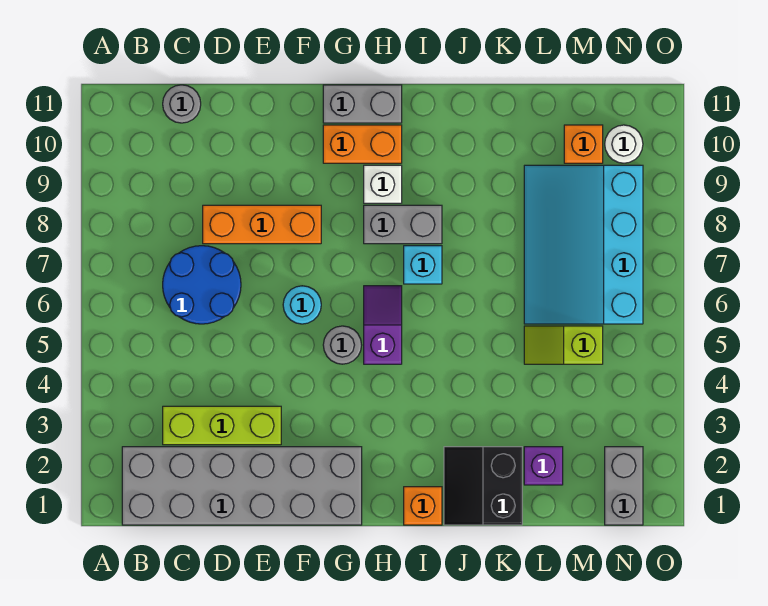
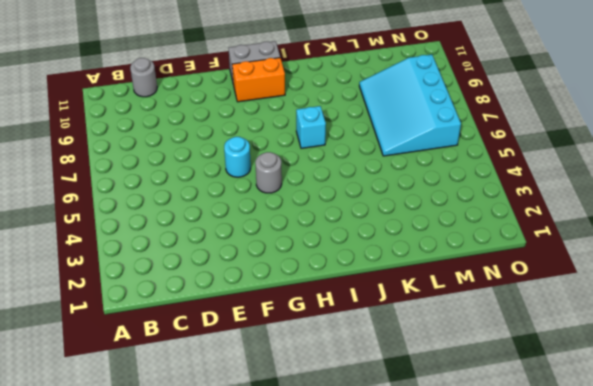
none -> grey brick B1:G2 level 1
none -> lime brick C3:E3 level 1
none -> blue round brick C6:D7 level 1

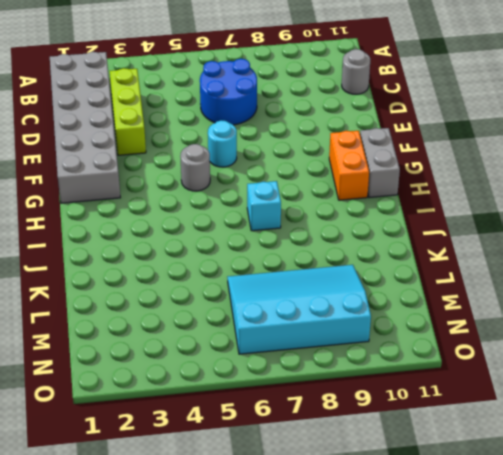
none -> orange brick D8:F8 level 1
none -> purple slope H5:H6 level 1 top 5
none -> grey brick H8:I8 level 1

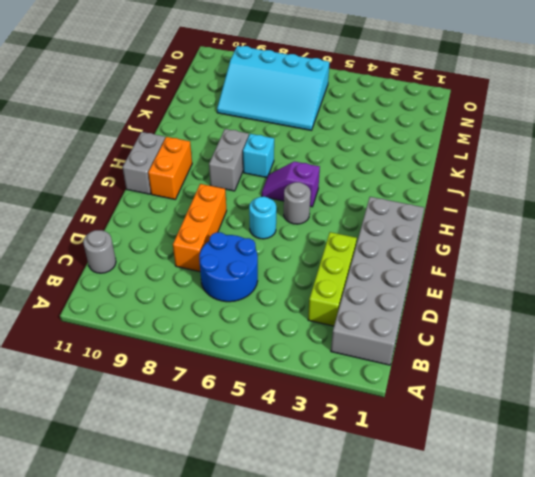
none -> white brick H9 level 1
none -> orange brick I1 level 1
none -> black slope J1:K2 level 1 top K

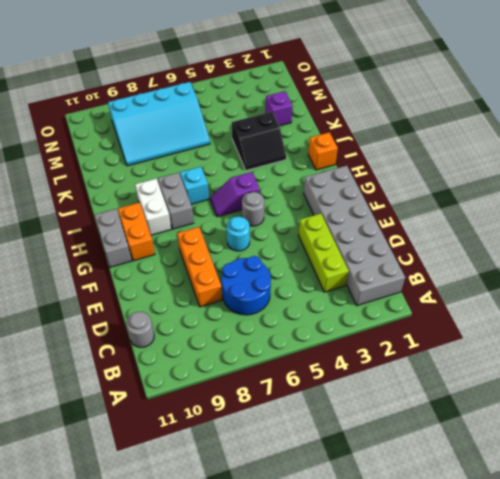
white brick H9:I9 level 1 -> white brick H9 level 1
black slope J3:K4 level 1 top K -> black slope J1:K2 level 1 top K
none -> lime slope L5:M5 level 1 top M
none -> orange brick M10 level 1
none -> grey brick N1:N2 level 1

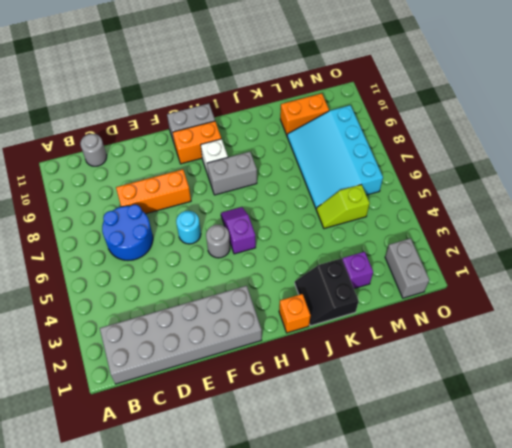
orange brick L10:M10 level 1 -> orange brick M10 level 1
none -> lime brick C3:E3 level 1
none -> cyan brick I7 level 1
none -> white round brick N10 level 1

